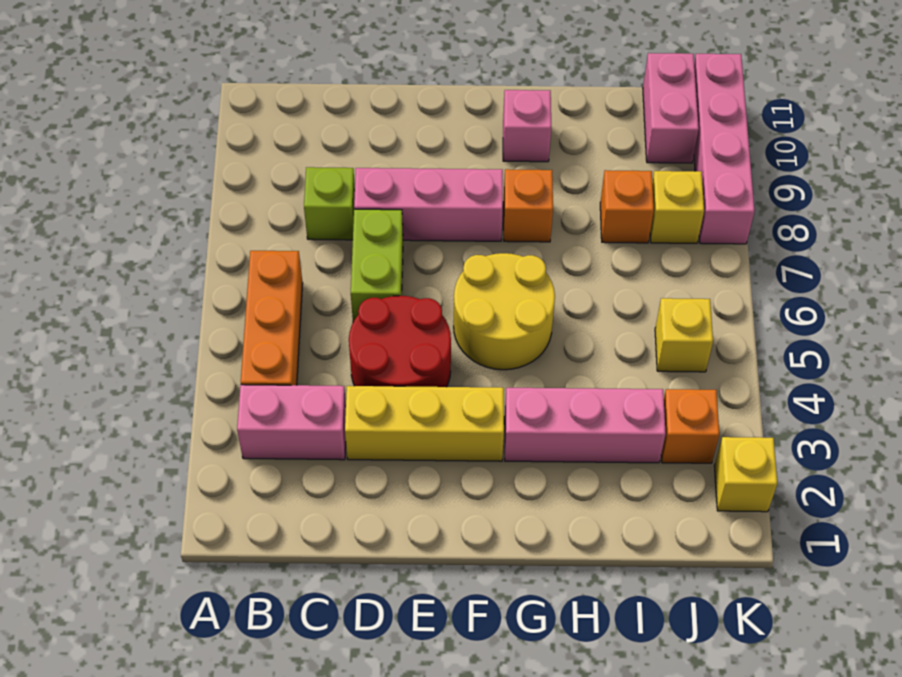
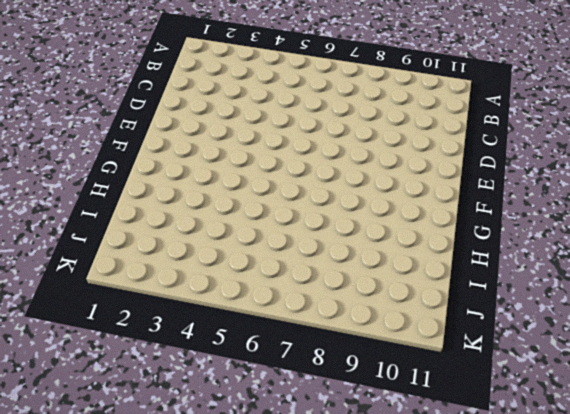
none -> pink brick B3:C3 level 1
none -> orange brick B4:B6 level 1
none -> lime brick C8 level 1

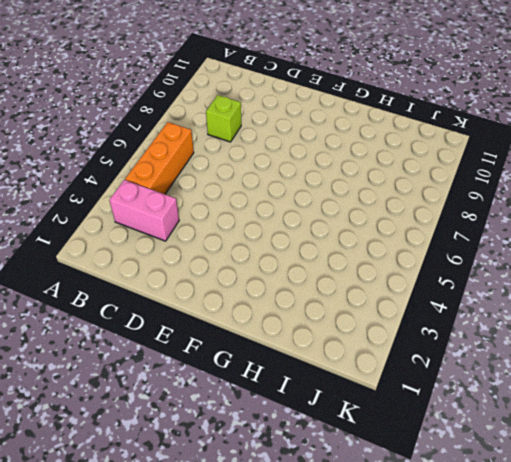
none -> yellow brick D3:F3 level 1
none -> red round brick D4:E5 level 1
none -> lime brick D6:D7 level 1

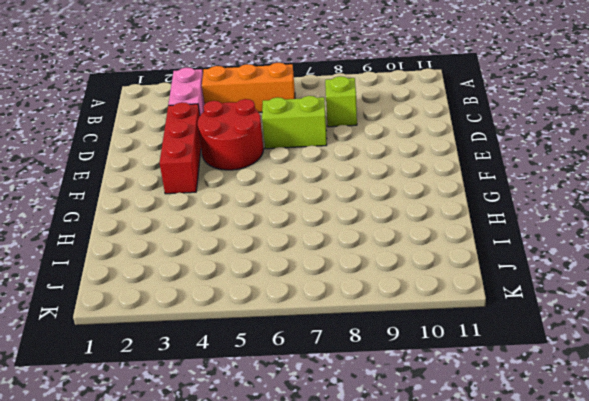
red brick D3:F3 level 1 -> yellow brick D3:F3 level 1
none -> pink brick D8:F8 level 1
none -> yellow round brick F5:G6 level 1
none -> pink brick G3:I3 level 1

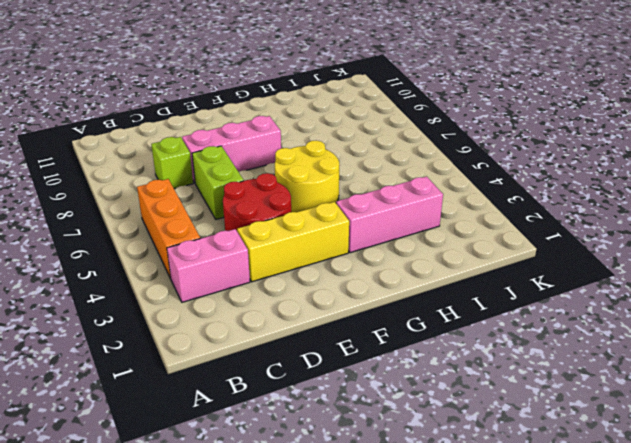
none -> orange brick G8 level 1
none -> pink brick G10 level 1
none -> orange brick I8 level 1

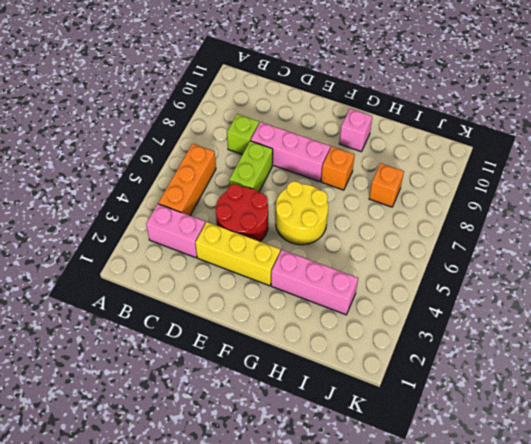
none -> orange brick J3 level 1
none -> yellow brick J5 level 1
none -> yellow brick J8 level 1

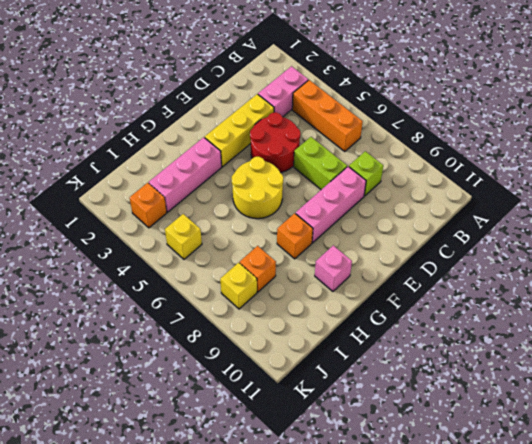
none -> pink brick J10:J11 level 1
none -> yellow brick K2 level 1
none -> pink brick K8:K11 level 1

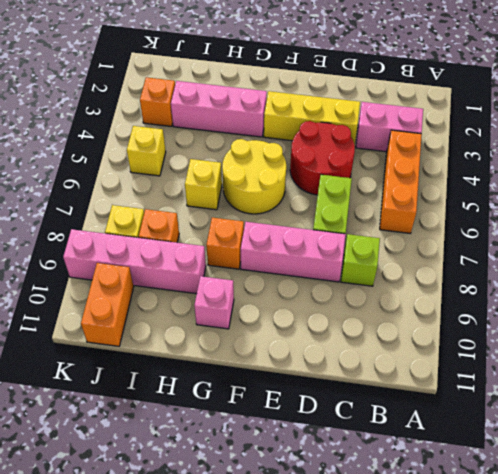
yellow brick H6 level 1 -> yellow brick K2 level 1
pink brick H9:K9 level 1 -> pink brick K8:K11 level 1
orange brick J10:J11 level 1 -> pink brick J10:J11 level 1

